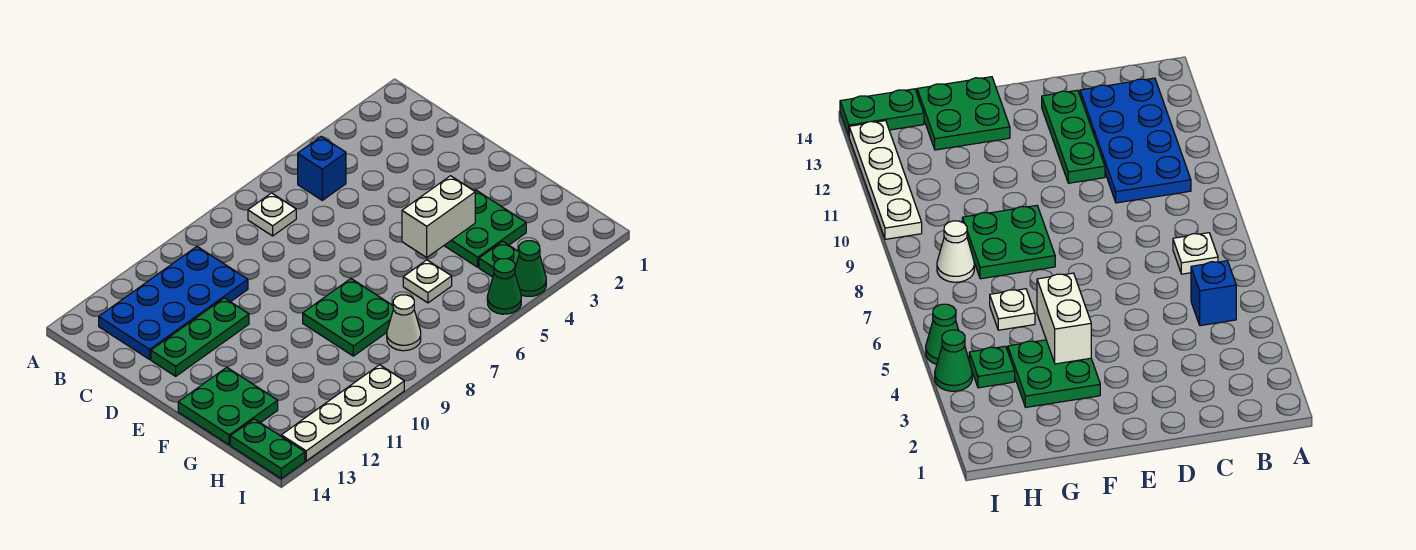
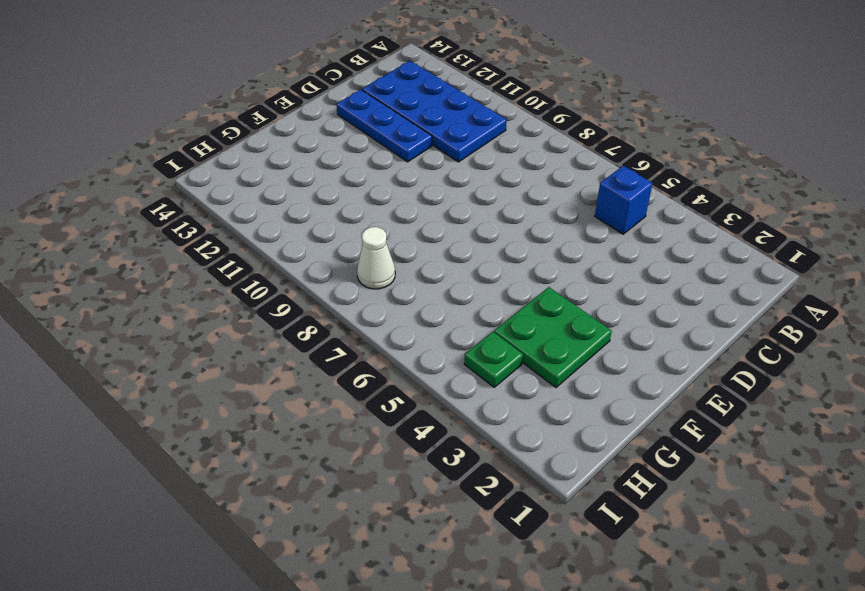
blue plate D11:D13 level 1 -> green plate D11:D13 level 1
none -> white plate B7 level 1
none -> green plate F8:G9 level 1
none -> green plate F13:G14 level 1

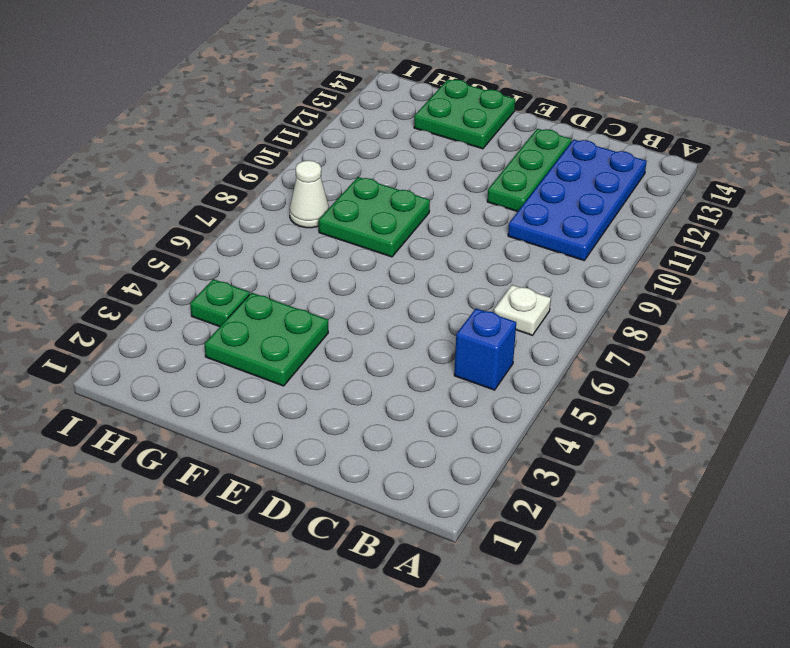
none -> white plate G6 level 1
none -> green plate H14:I14 level 1
none -> green cone I4 level 1

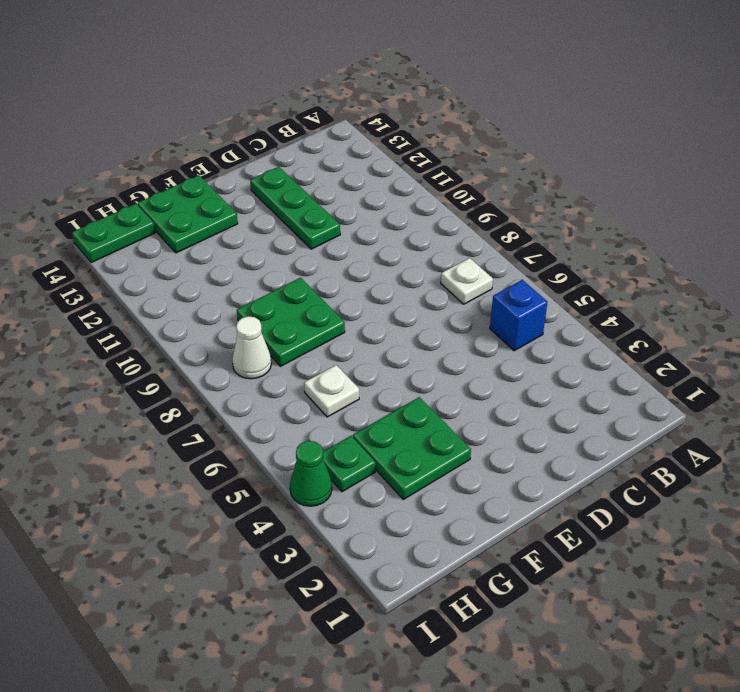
none -> blue plate B10:C13 level 1
none -> green cone I5 level 1
none -> white plate I10:I13 level 1

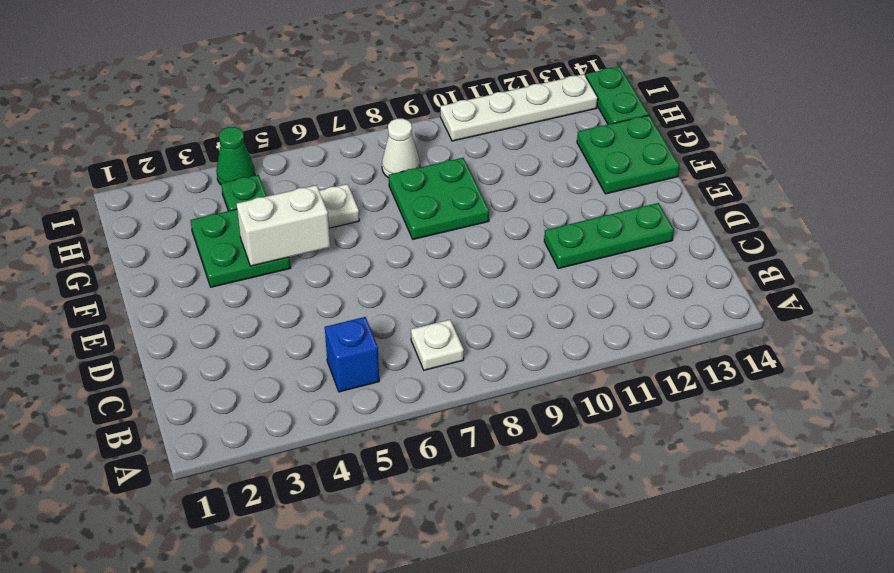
none -> blue plate B10:C13 level 1
none -> green cone I5 level 1

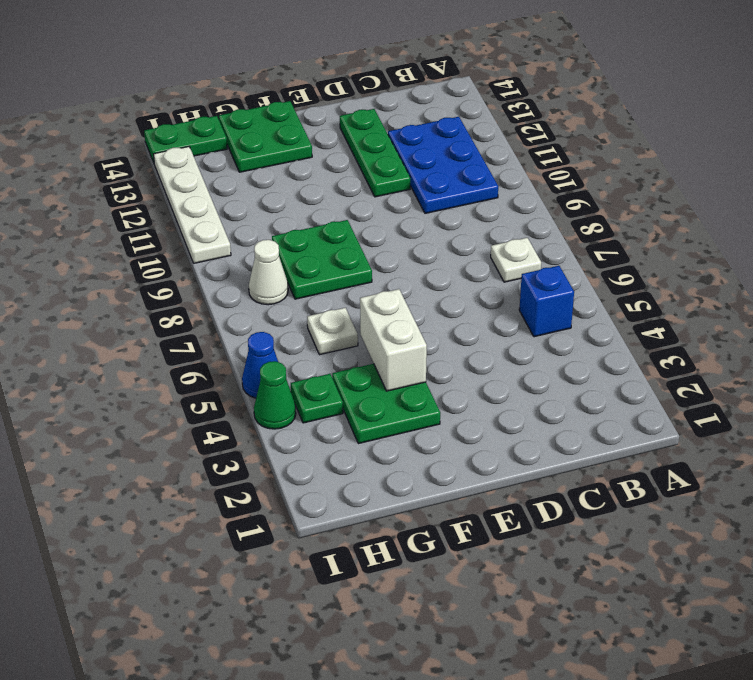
blue plate B10:C12 level 1 -> blue plate B10:C13 level 1
blue cone I5 level 1 -> green cone I5 level 1

